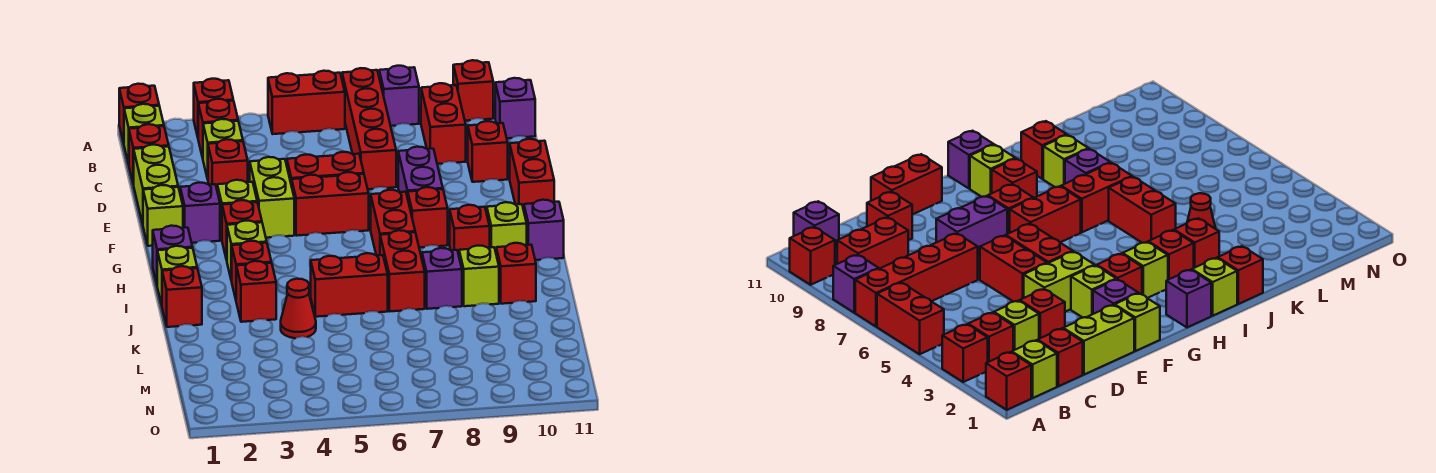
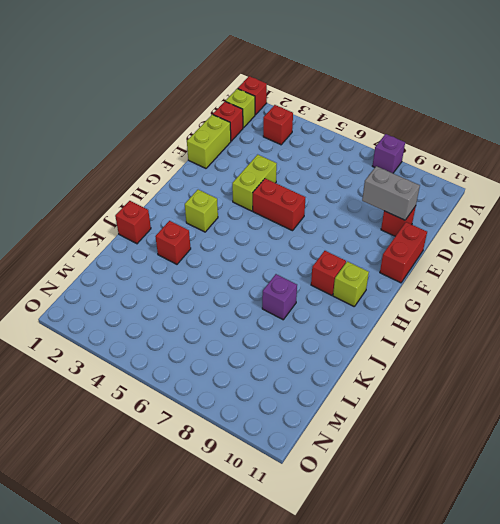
grey brick D9:D10 level 2 -> none
none -> red brick A3 level 1
none -> red brick A5:A6 level 1
none -> red brick A7:D7 level 1
none -> red brick A10 level 1

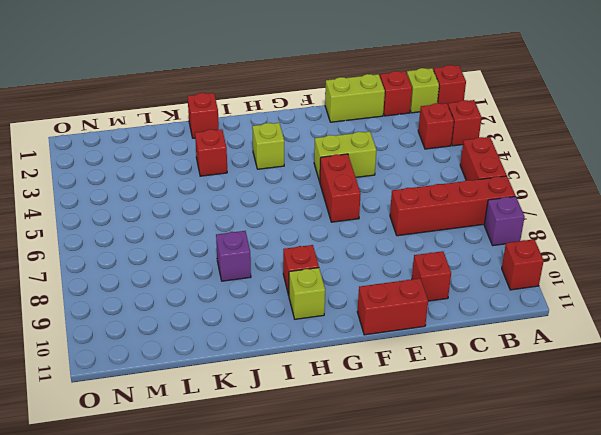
none -> red brick B9:C9 level 1
none -> purple brick B11 level 1
none -> lime brick C3 level 1
none -> red brick D3 level 1

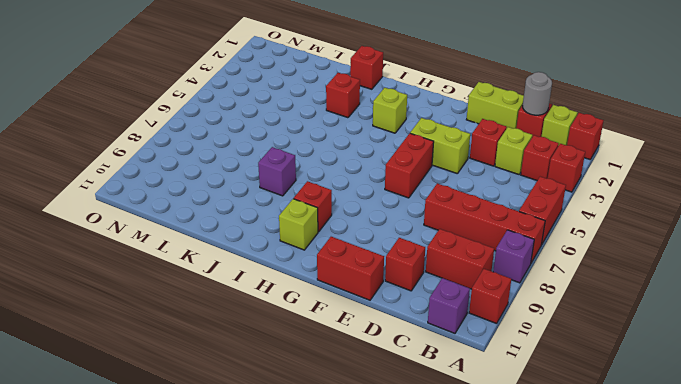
grey round brick C1 level 2 -> none
none -> red brick E5:E6 level 1
none -> purple brick E8:F8 level 1
none -> lime brick F1 level 1
none -> purple brick F2 level 1

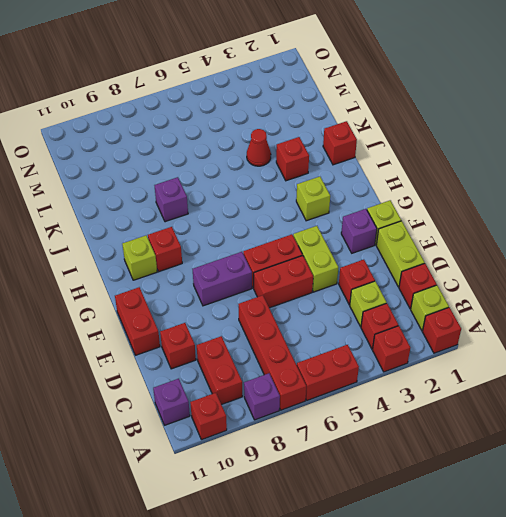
purple brick F7:F8 level 1 -> purple brick E8:F8 level 1
none -> lime brick F3 level 1
none -> red brick G3 level 1
none -> red brick G7:H7 level 1
none -> red brick G8 level 1

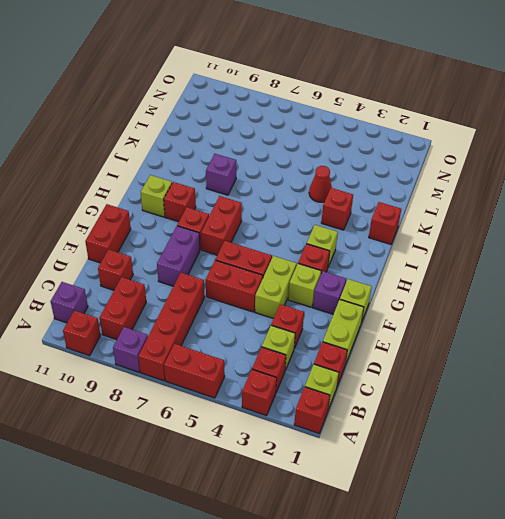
none -> purple brick H1 level 1
none -> purple brick H11 level 1
none -> lime brick I1 level 1
none -> red brick I3 level 1

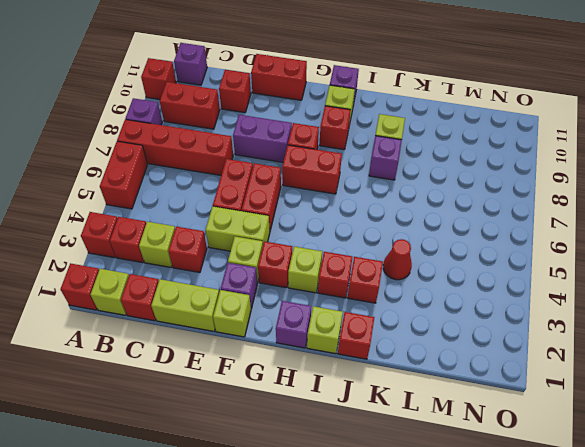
none -> red brick I7:J7 level 1
none -> red brick J5:J6 level 1
none -> red brick J10 level 1

